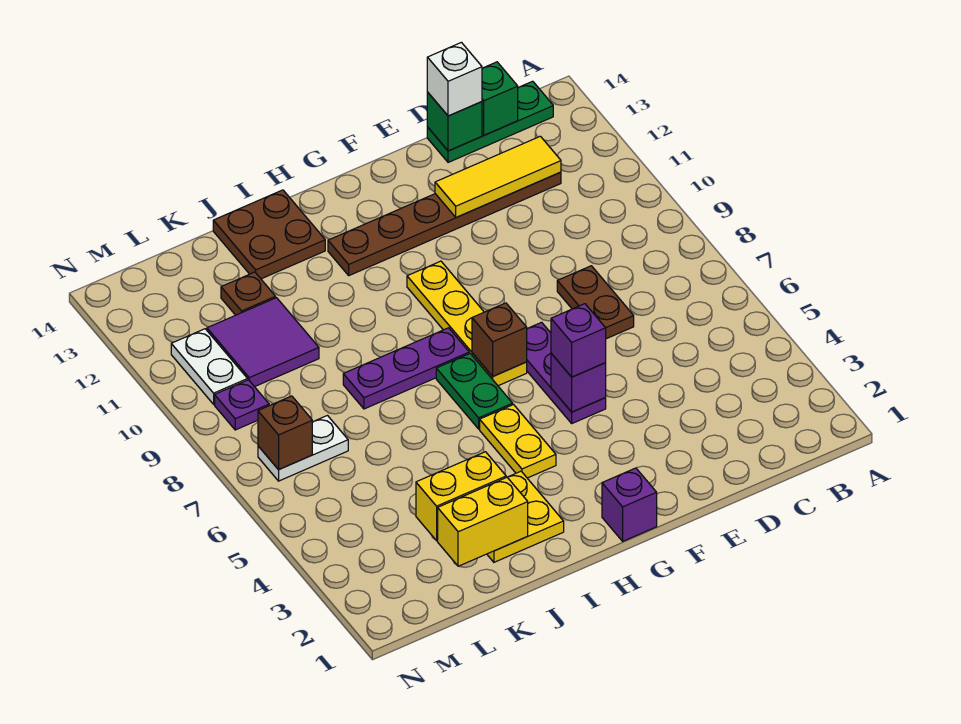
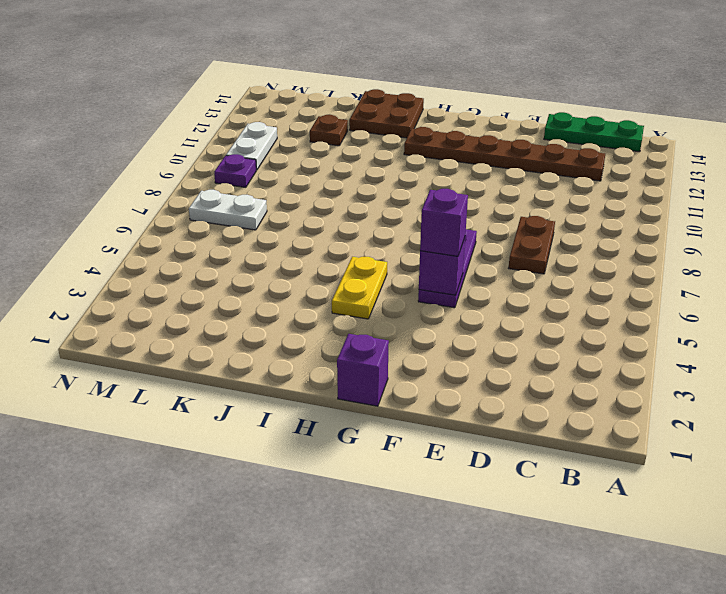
none -> yellow plate G7:G10 level 1
none -> green plate H6:H7 level 1
none -> purple plate H8:J8 level 1

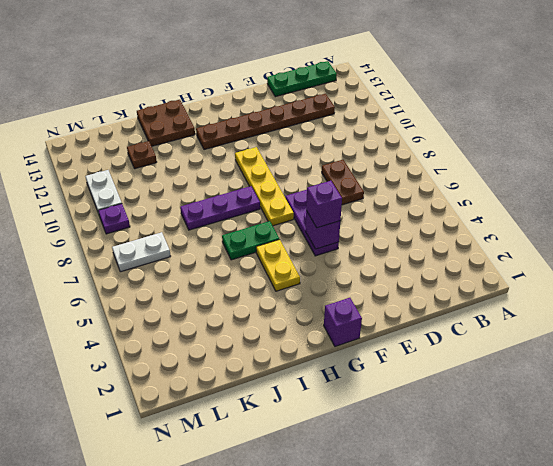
green plate H6:I6 level 1 -> green plate H6:H7 level 1
none -> yellow plate I2:J3 level 1
none -> purple tile K10:L11 level 1
none -> yellow tile C12:E12 level 2

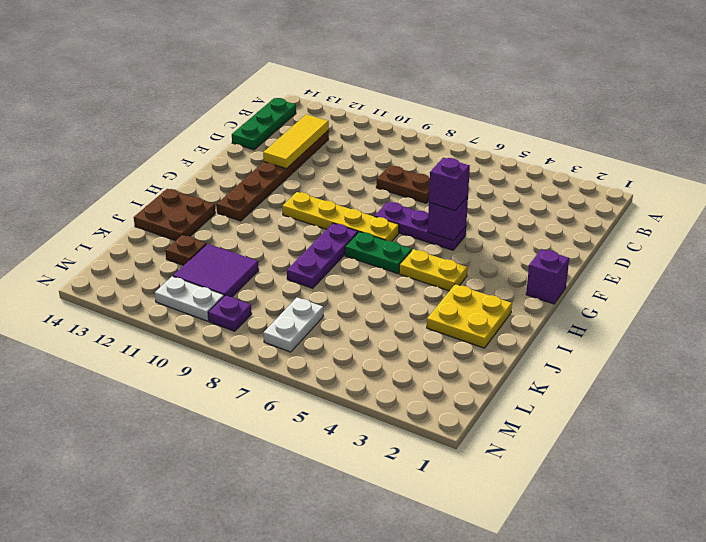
none -> green brick C14 level 2
none -> green brick D14 level 2
none -> brown brick G7 level 2

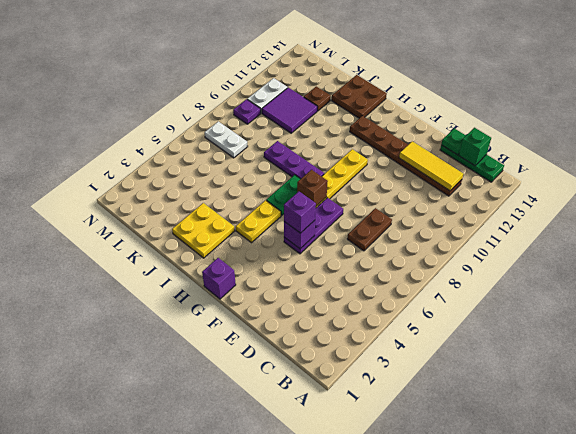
green plate D14 level 2 -> green brick D14 level 2
none -> yellow brick J2:K2 level 2
none -> yellow brick J3:K3 level 2
none -> brown brick M7 level 2

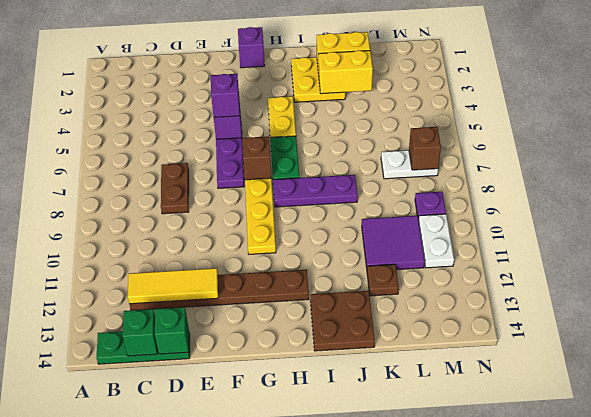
none -> white brick D14 level 3

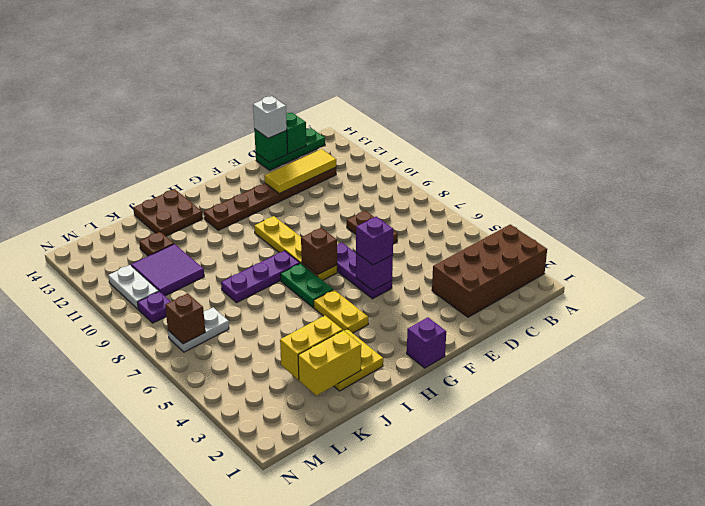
brown brick A2:D3 level 1 -> none

